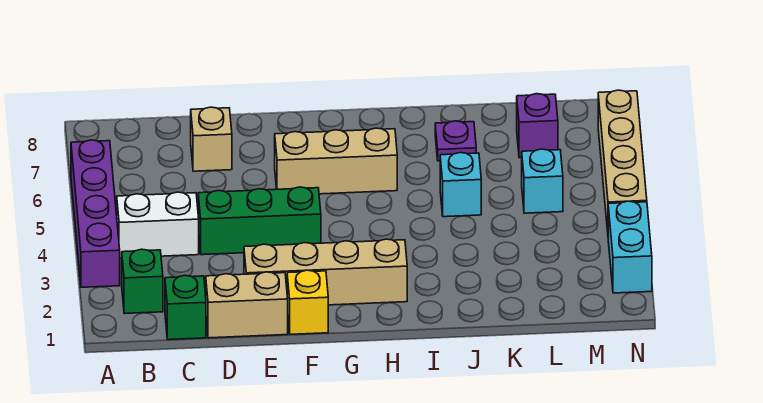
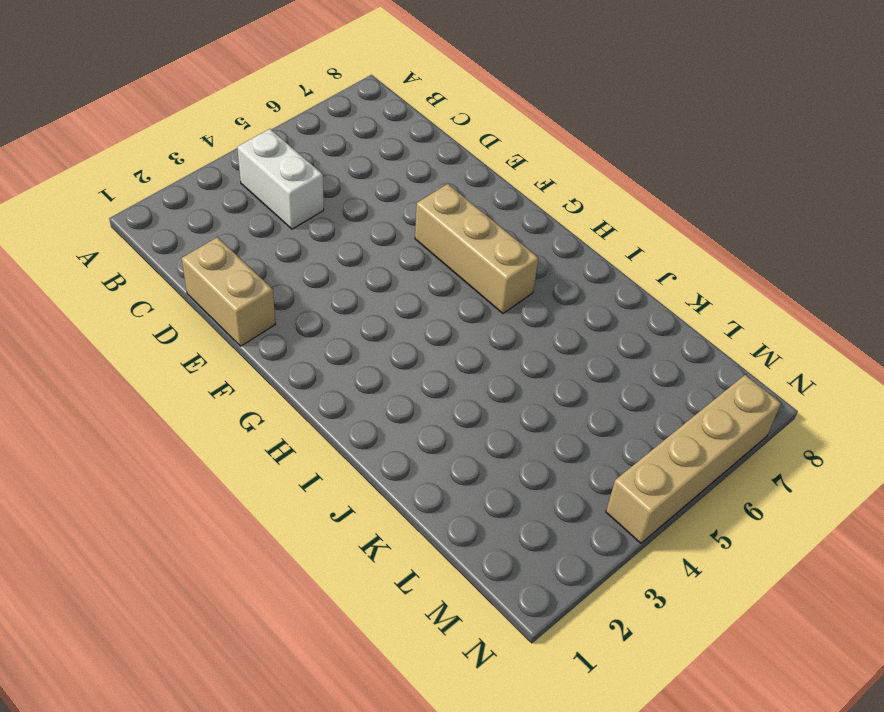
none -> purple brick A3:A6 level 1
none -> green brick B2 level 1
none -> green brick C1 level 1

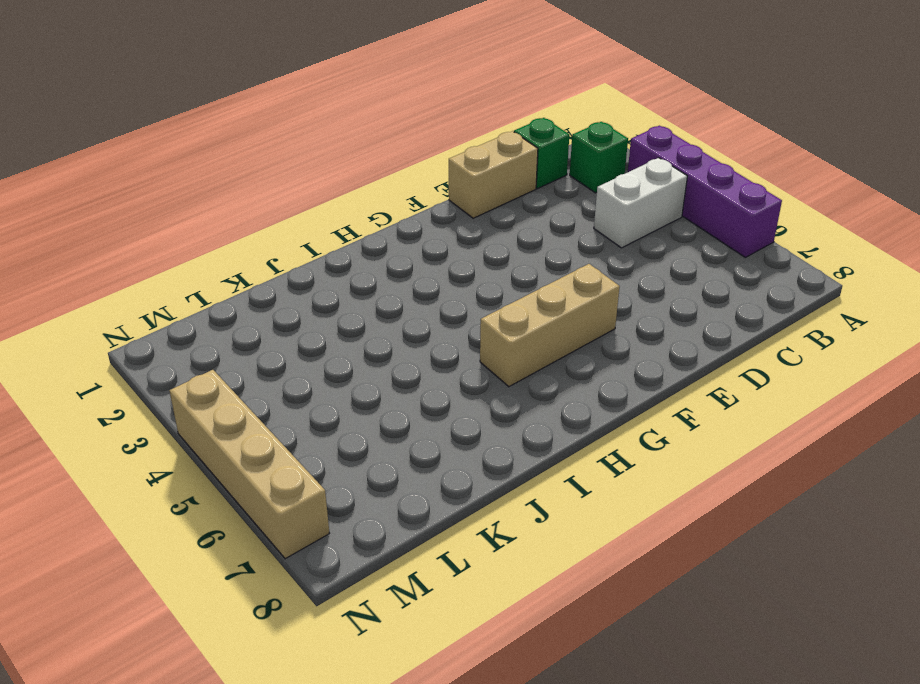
none -> green brick D4:F4 level 1
none -> tan brick D7 level 1
none -> tan brick E2:H2 level 1

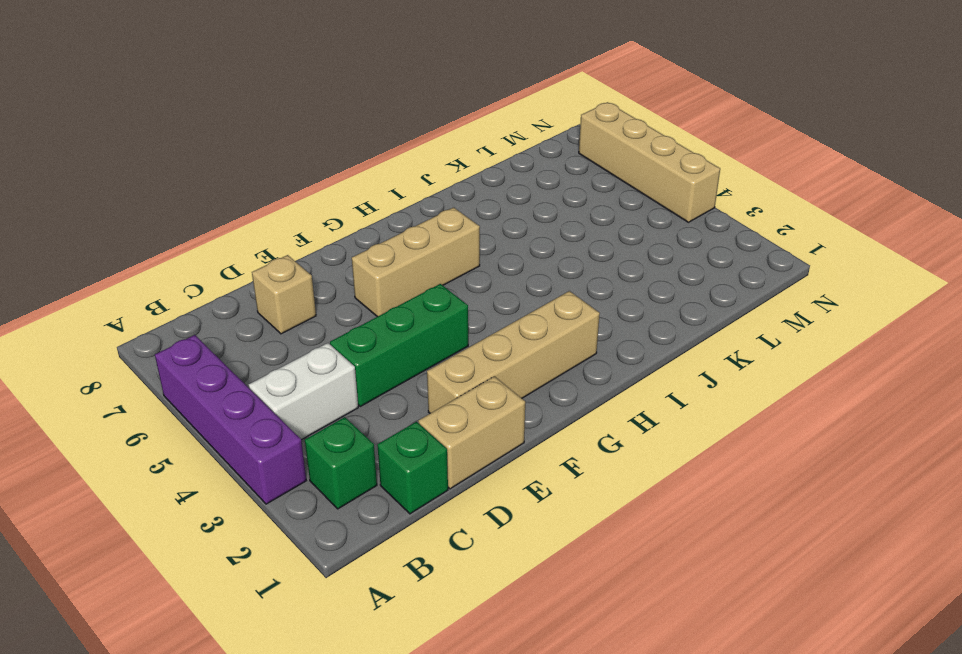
none -> yellow brick F1 level 1
none -> cyan brick J5 level 1
none -> purple plate J7 level 1

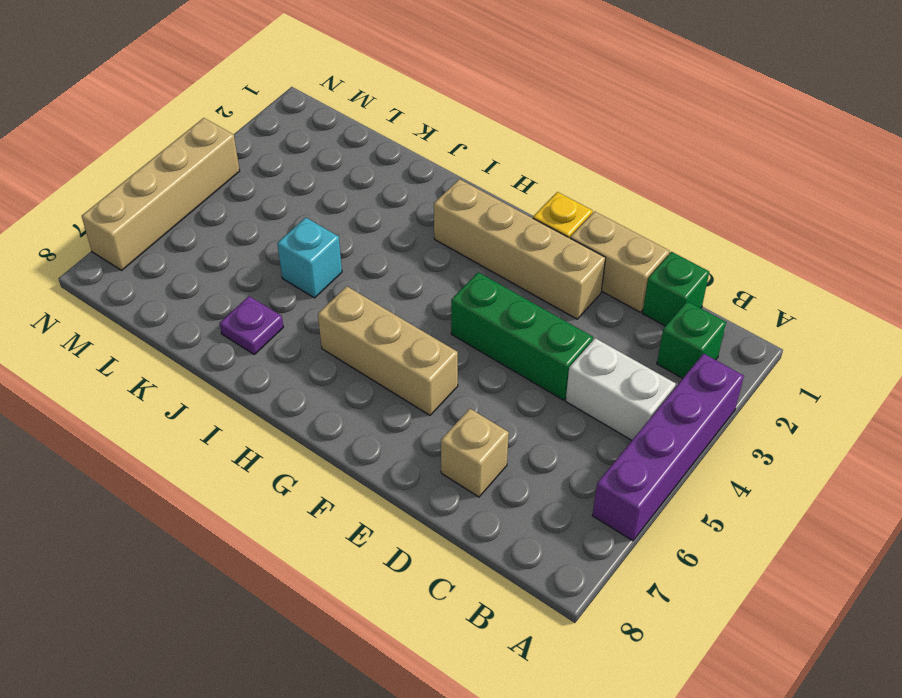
none -> cyan brick L5 level 1
none -> purple brick L7 level 1
none -> cyan brick N2:N3 level 1

